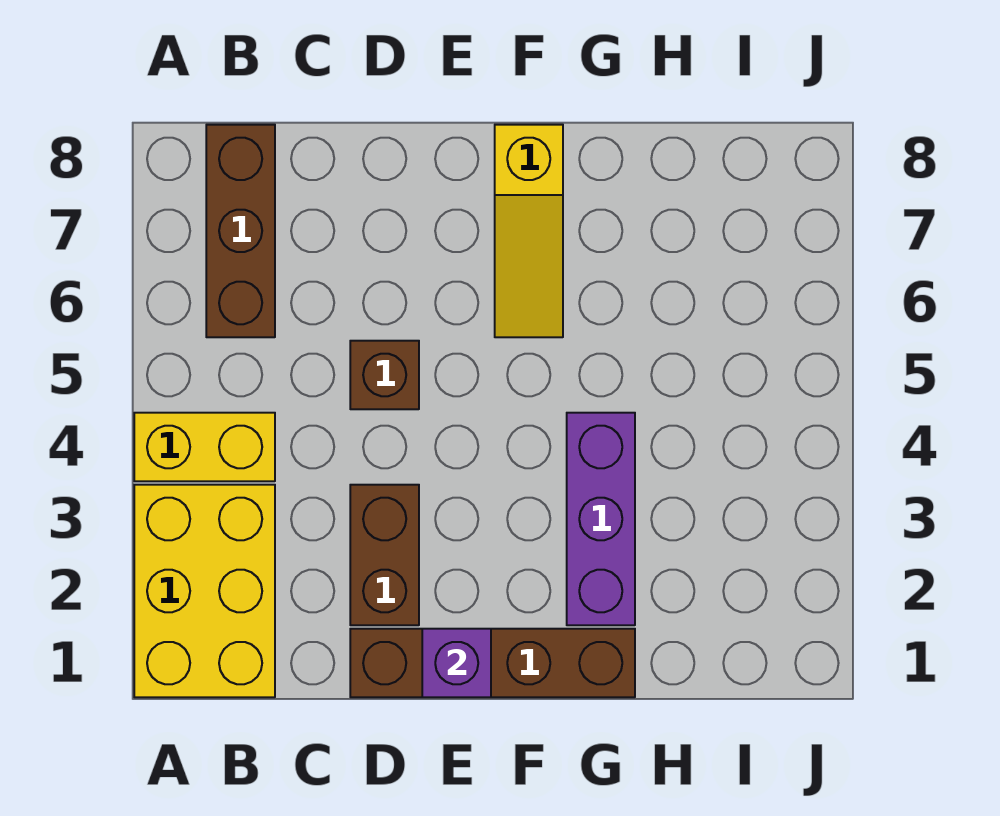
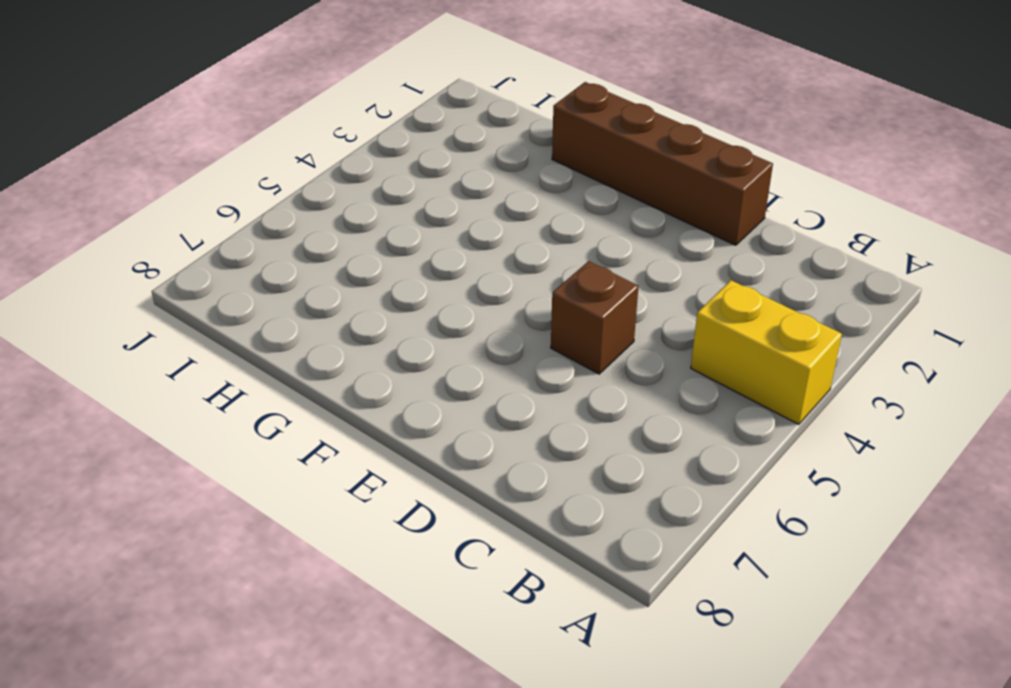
none -> yellow brick A1:B3 level 1
none -> brown brick B6:B8 level 1

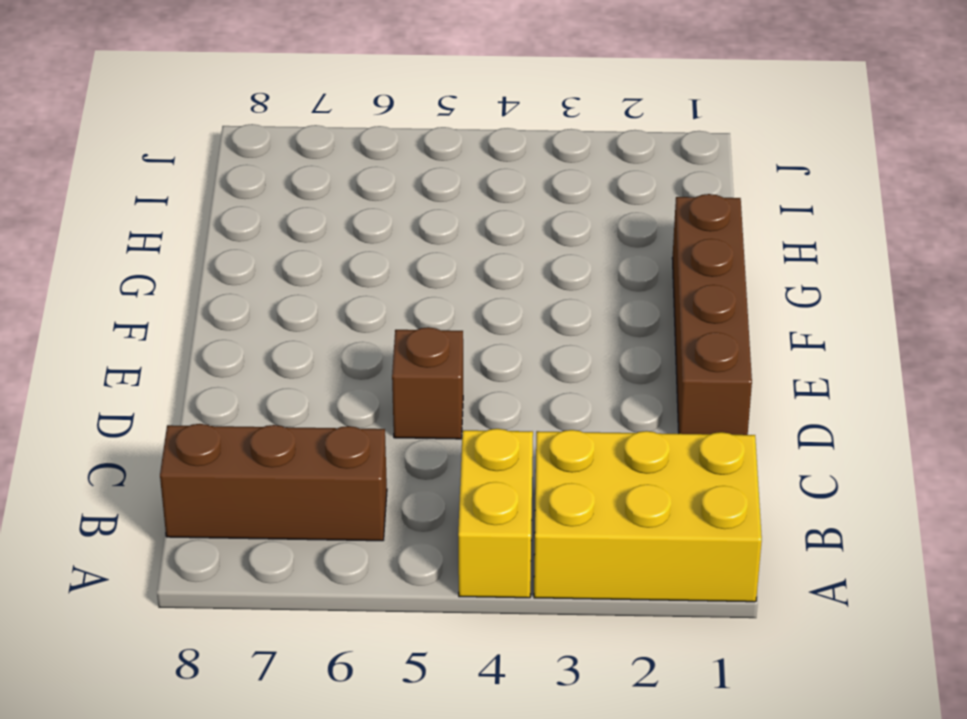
none -> brown brick D2:D3 level 1
none -> yellow slope F6:F8 level 1 top 8

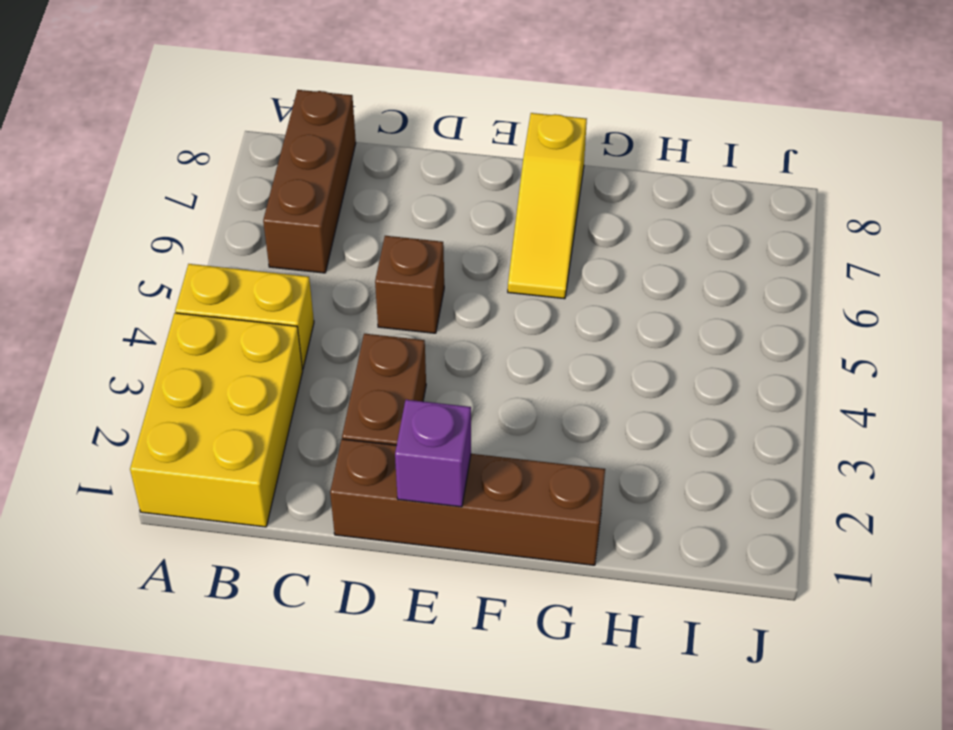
none -> purple brick G2:G4 level 1

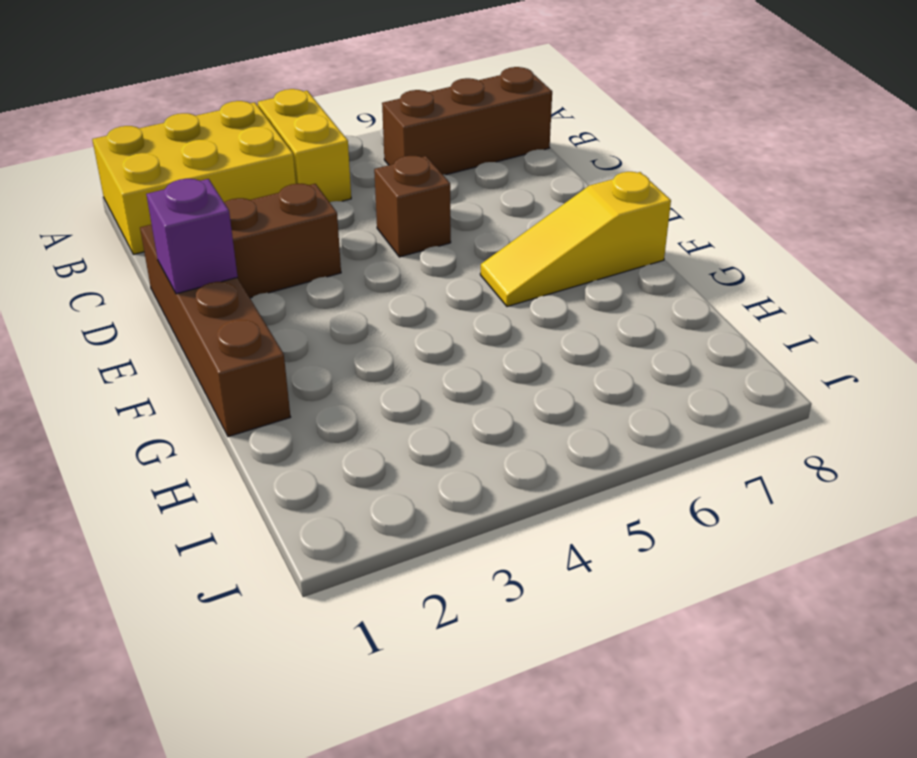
none -> purple brick G2:G4 level 1

